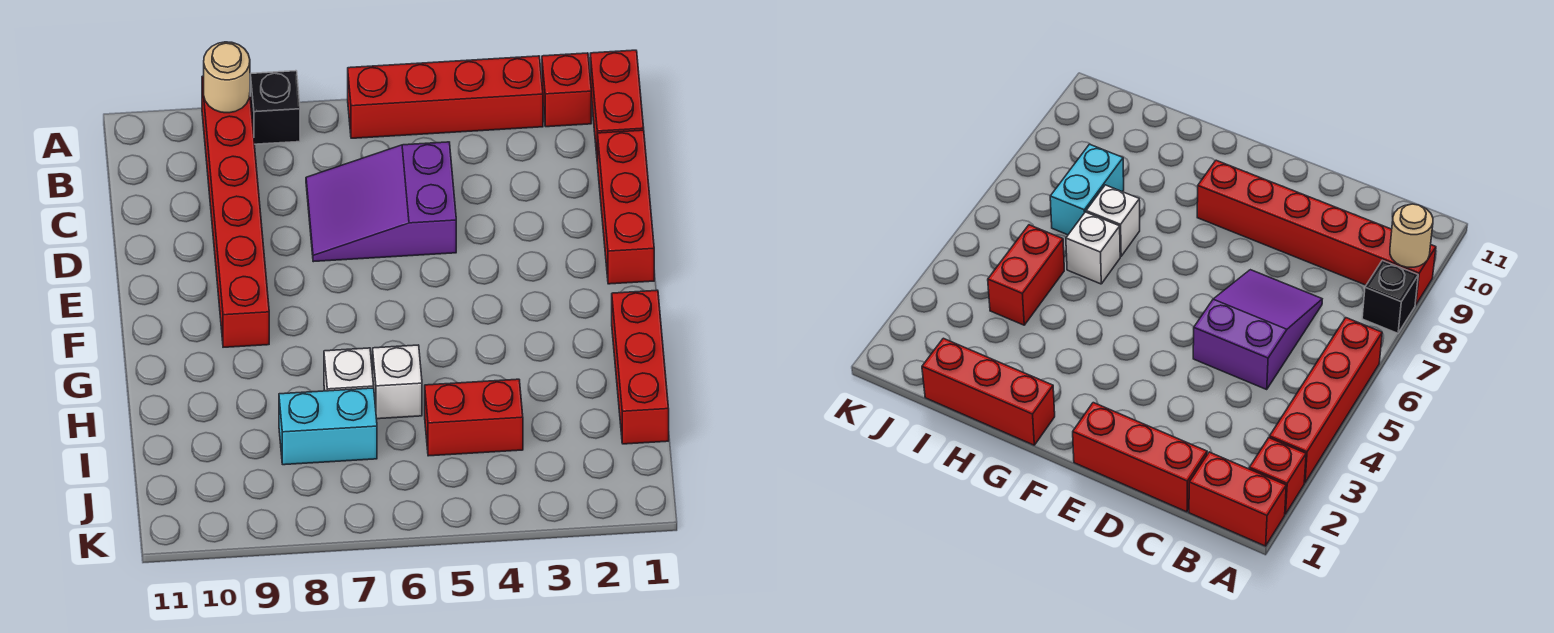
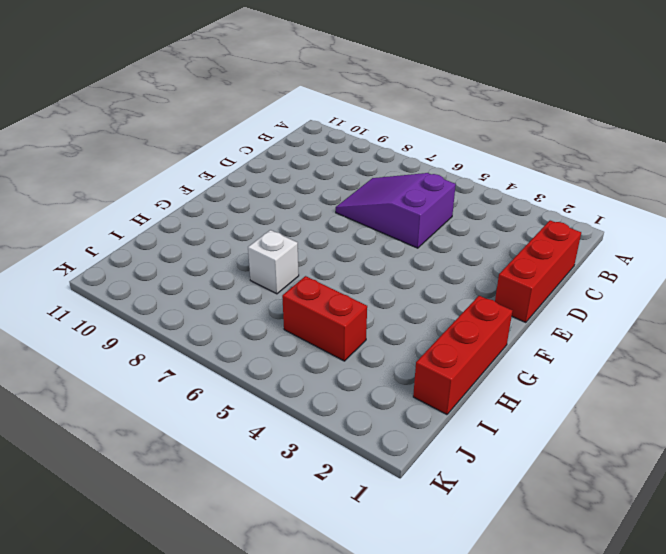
none -> red brick A1:B1 level 1
none -> red brick A2 level 1
none -> red brick A3:A6 level 1

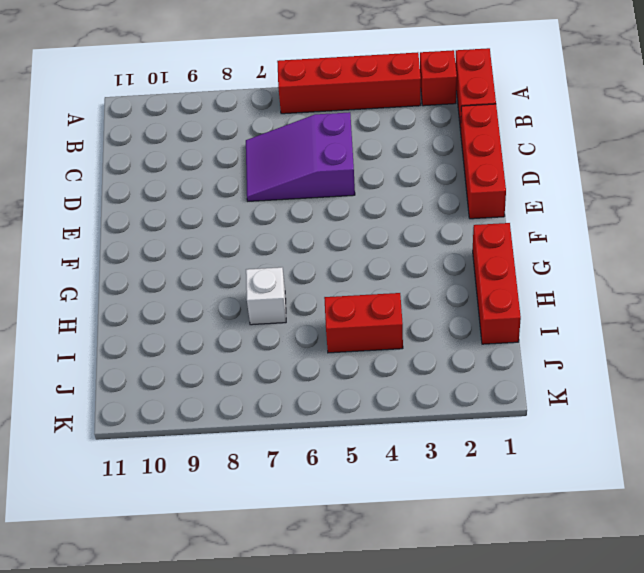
none -> black brick A8 level 1
none -> red brick A9:F9 level 1
none -> white brick H6 level 1

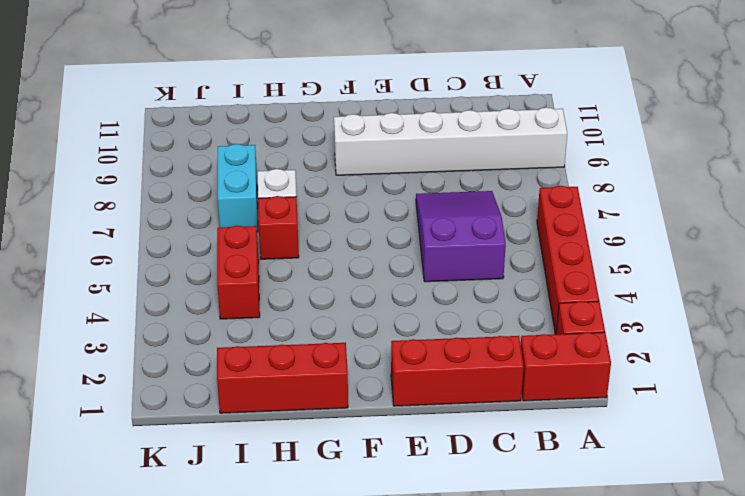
white brick A9:F9 level 1 -> red brick A9:F9 level 1
red brick H6 level 1 -> white brick H6 level 1
none -> black brick A8 level 1
none -> tan round brick A9 level 2

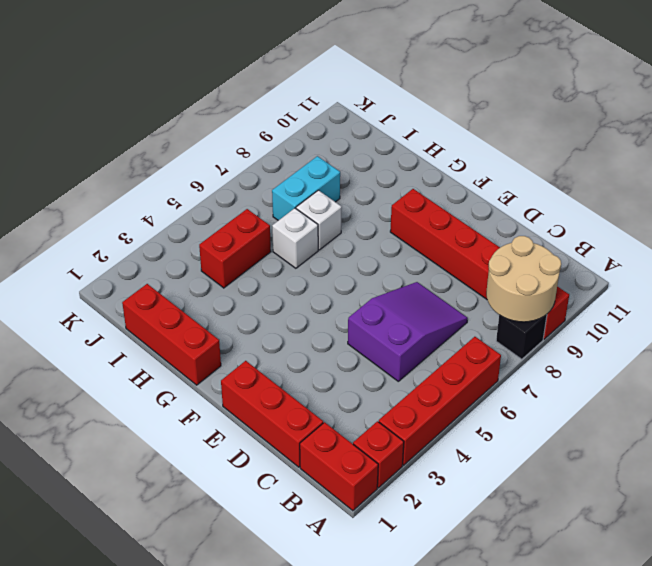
tan round brick A8:B9 level 2 -> tan round brick A9 level 2

